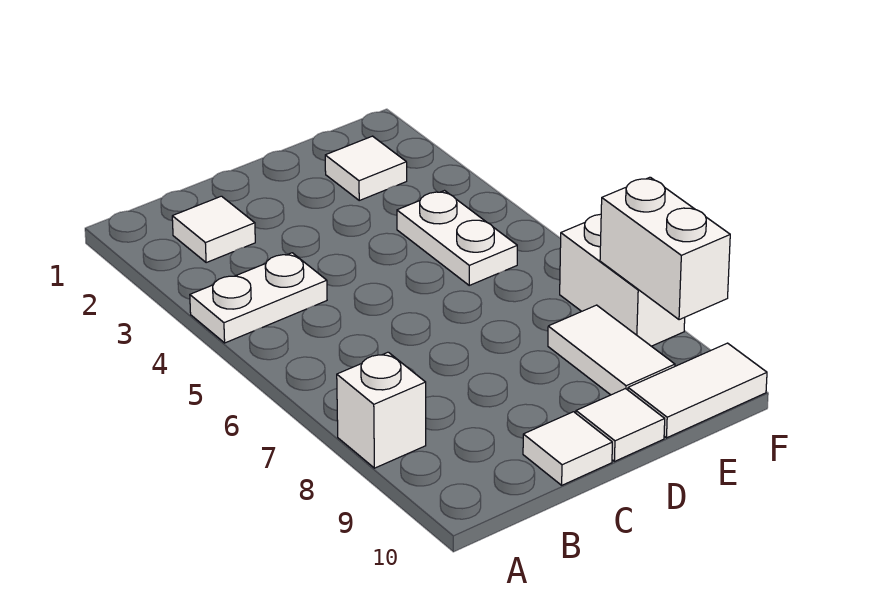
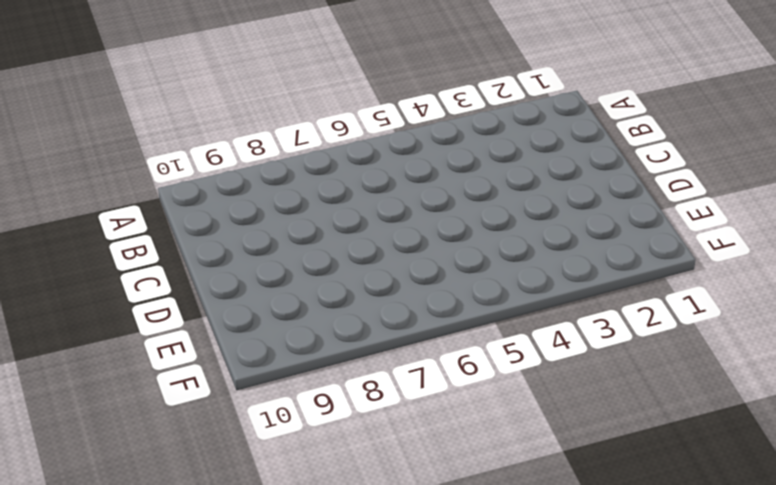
none -> white plate A4:B4 level 1
none -> white brick A8 level 1

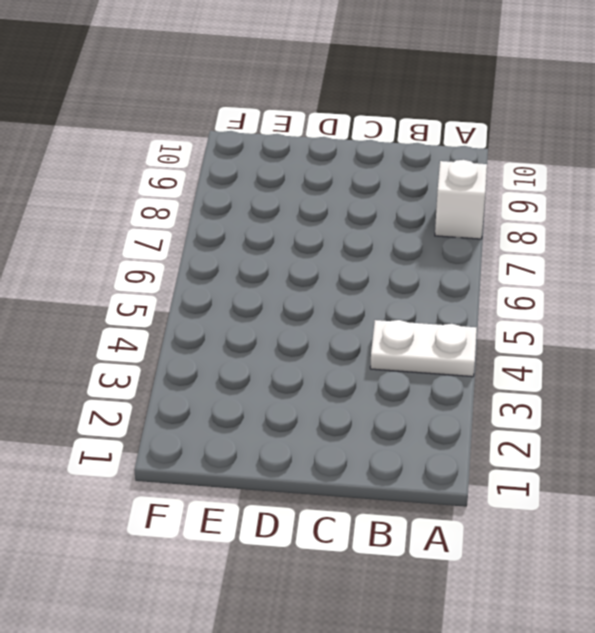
none -> white tile B2 level 1
none -> white tile C10 level 1

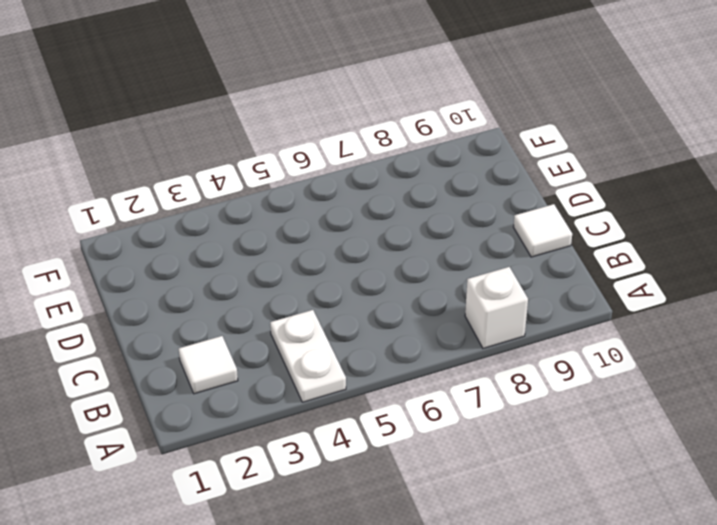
none -> white tile D10 level 1
none -> white tile E2 level 1

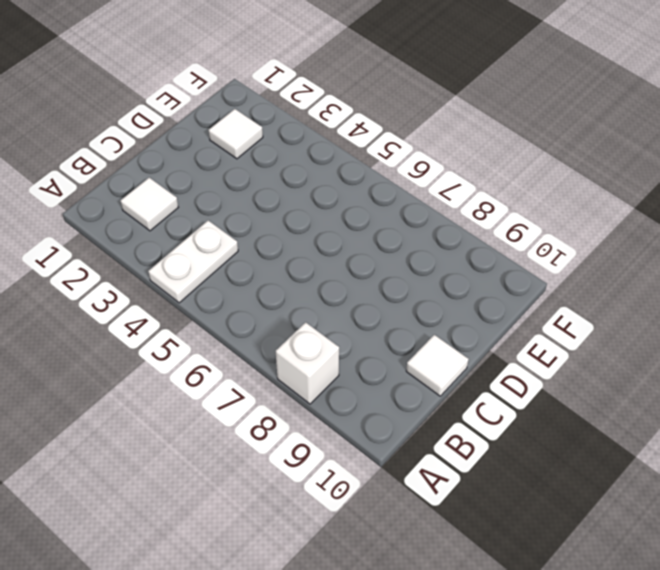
none -> white tile D10 level 1
none -> white plate E4:E5 level 1

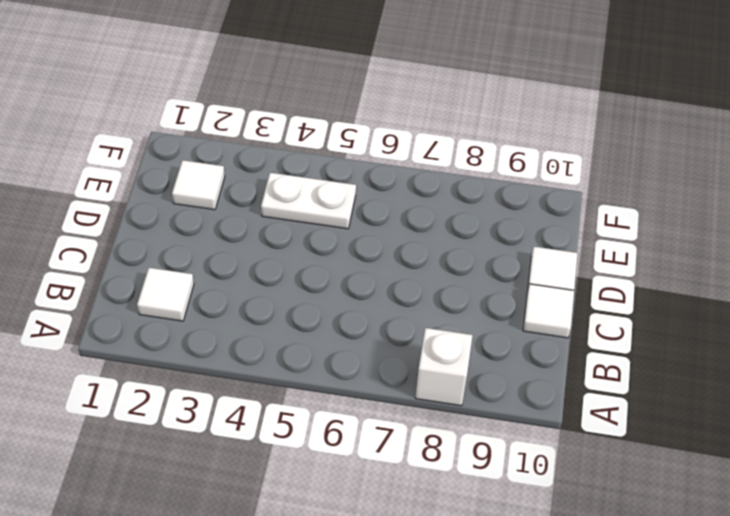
none -> white plate A4:B4 level 1
none -> white tile E8:E9 level 1

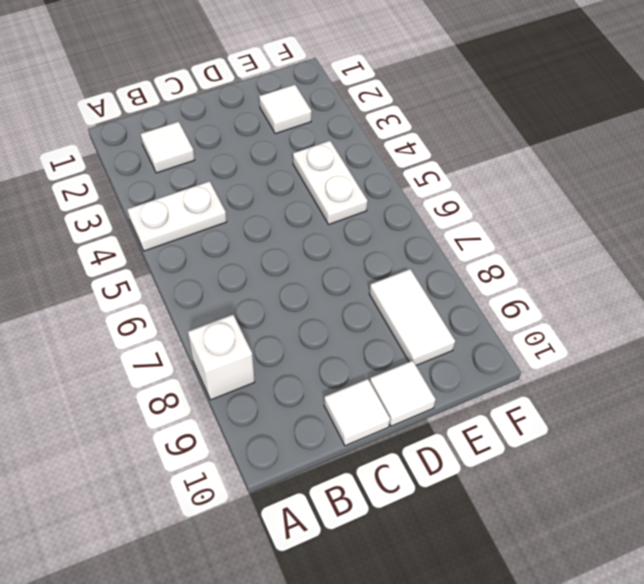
none -> white tile E10:F10 level 1
none -> white brick F7:F8 level 1

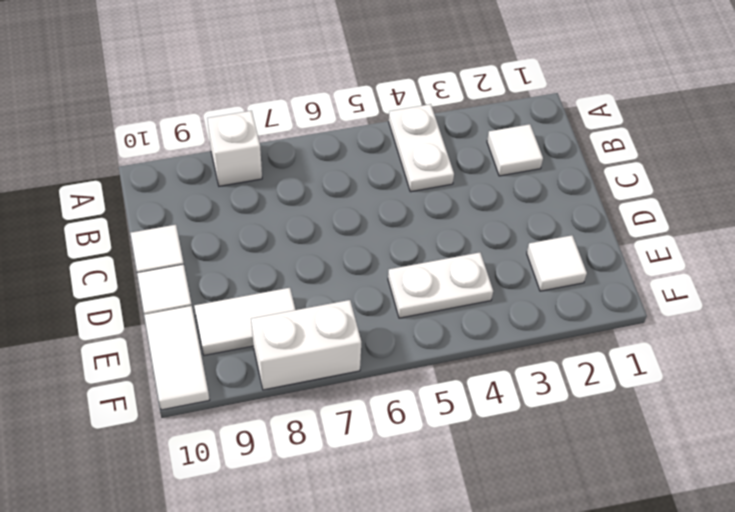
none -> white brick F8:F9 level 2

